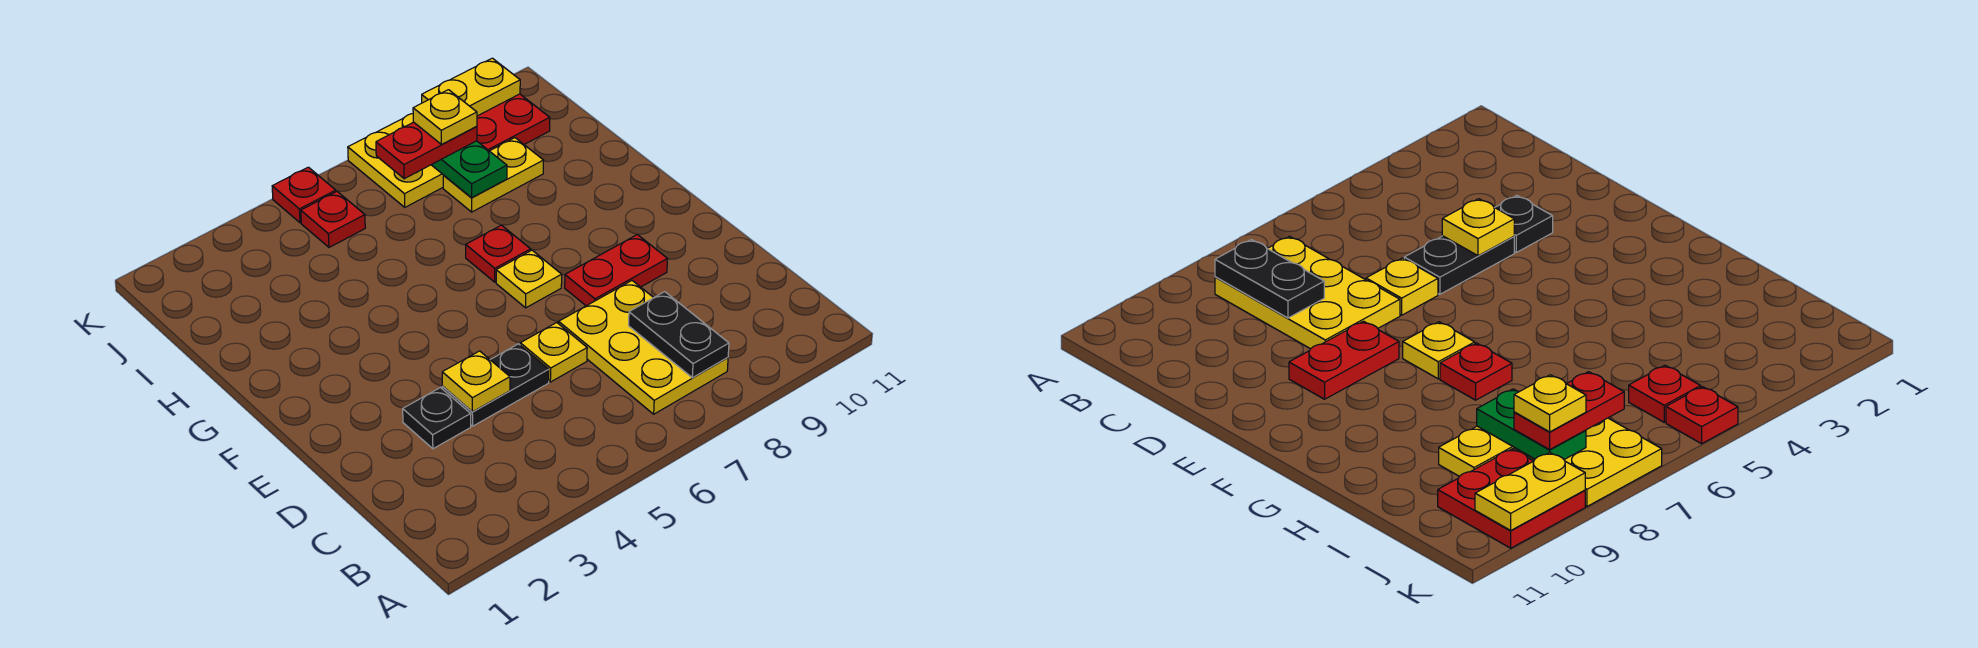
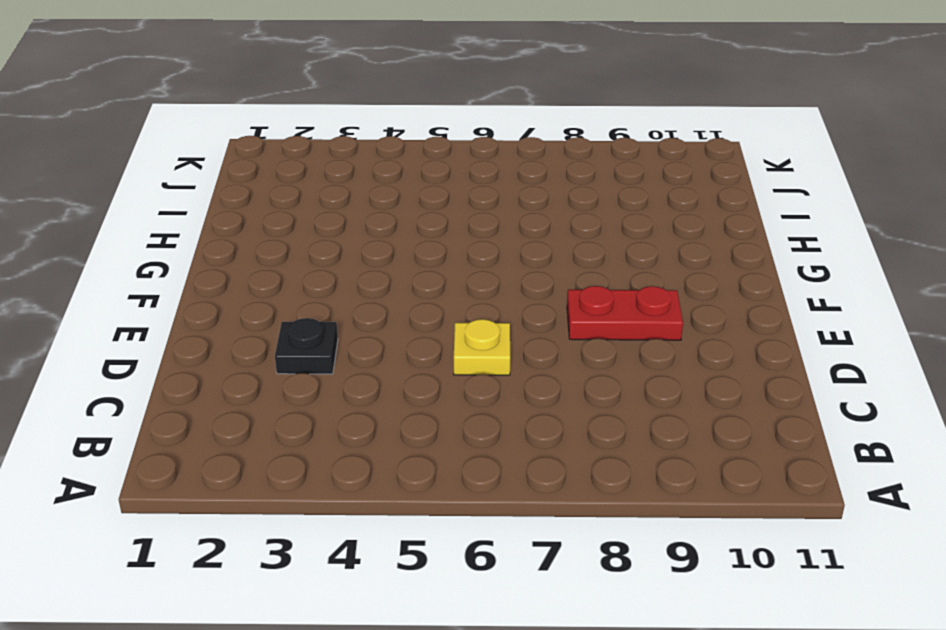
none -> yellow plate B7:D8 level 1
none -> black plate D4:D5 level 1
none -> yellow plate F7 level 1

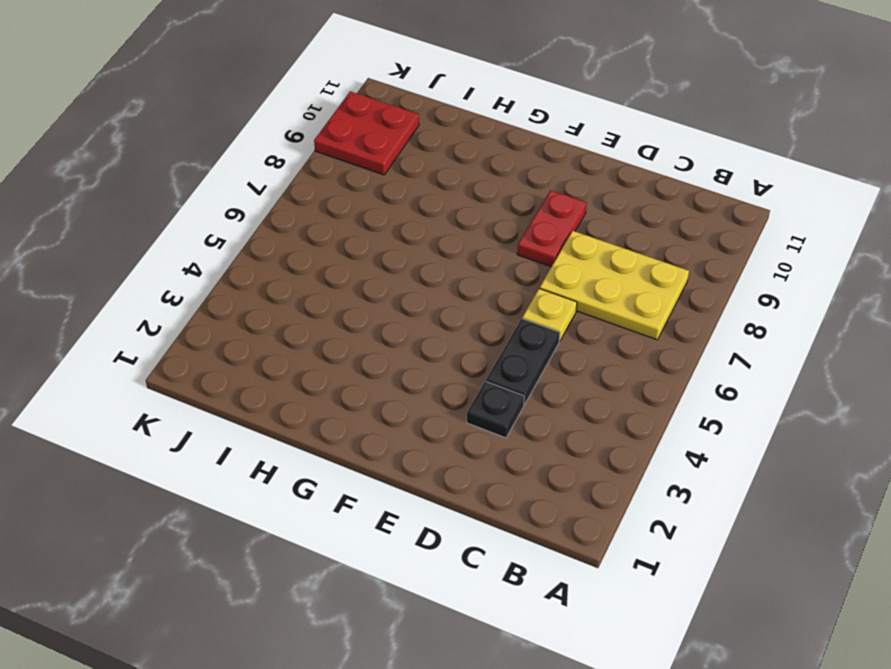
none -> yellow plate F7 level 1
none -> red plate G7 level 1
none -> yellow plate I8:I9 level 1

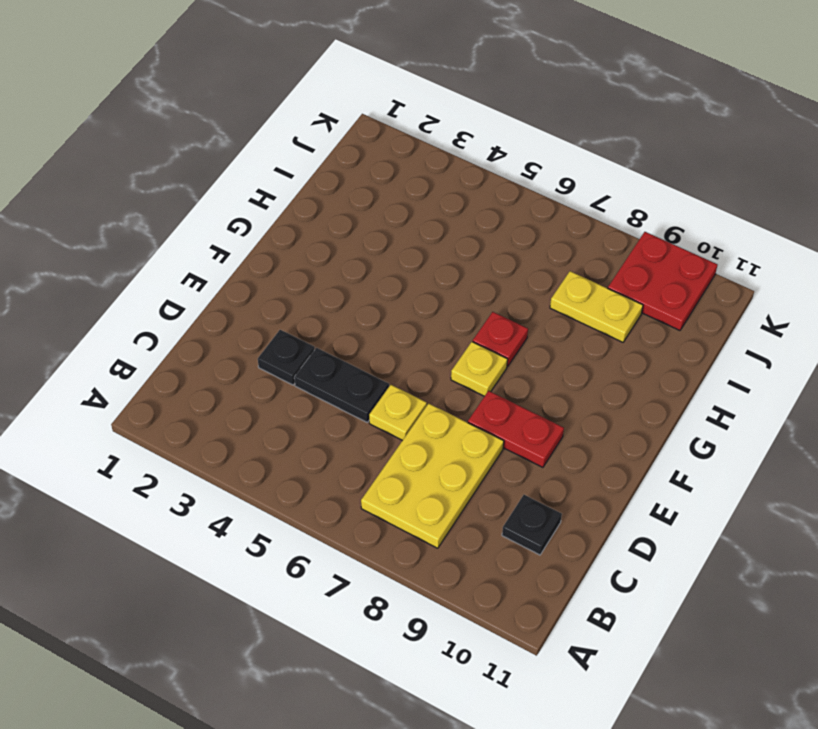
black plate C10 level 1 -> none
none -> red plate J5 level 1
none -> yellow plate J7:K8 level 1
none -> red plate K5 level 1

